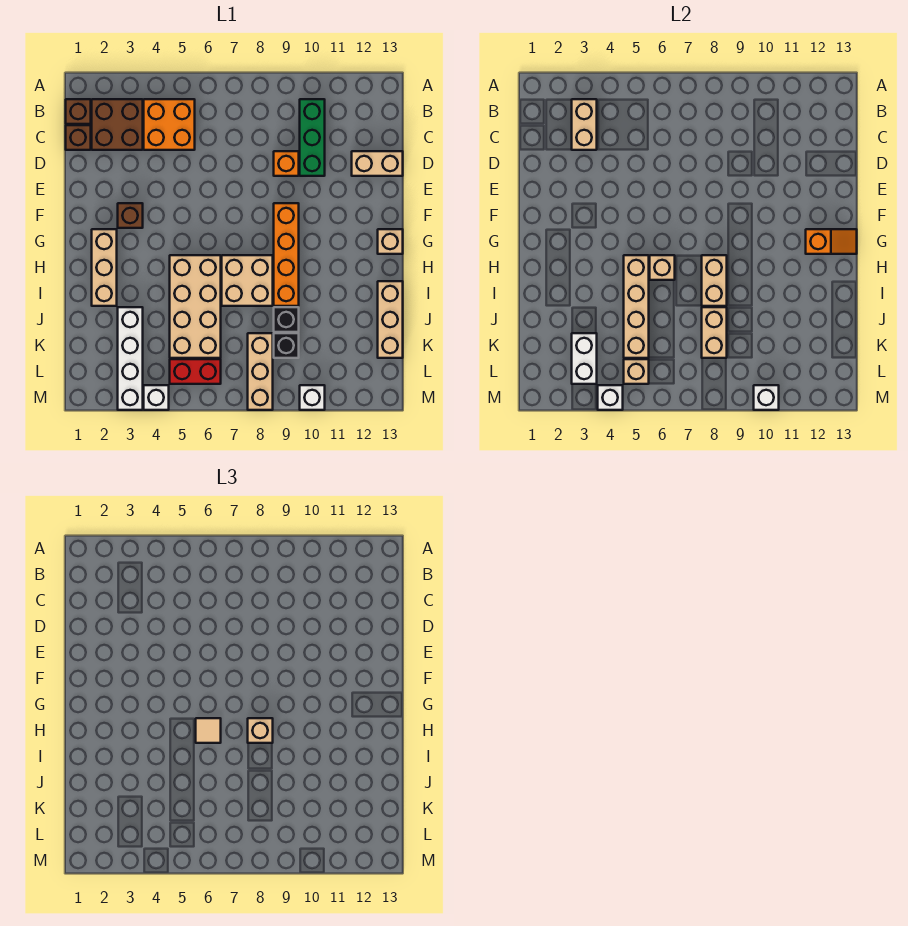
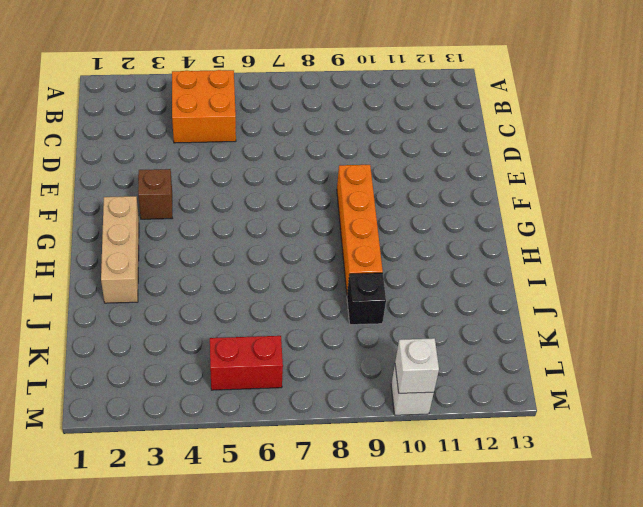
none -> brown brick B1 level 1
none -> brown brick B2:C3 level 1
none -> green brick B10:D10 level 1
none -> brown brick C1 level 1

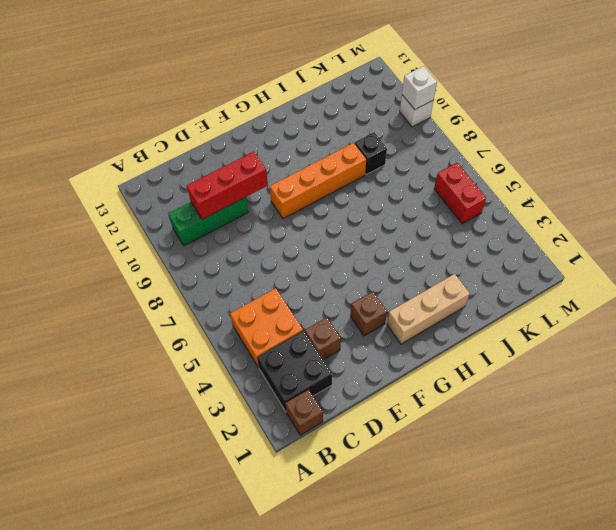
black brick B2:C3 level 1 -> brown brick B2:C3 level 1
red brick C10:E10 level 2 -> none
brown brick D3 level 1 -> brown brick C1 level 1
none -> orange brick D9 level 1
none -> tan brick D12:D13 level 1
none -> tan brick G13 level 1
none -> tan brick H5:K6 level 1

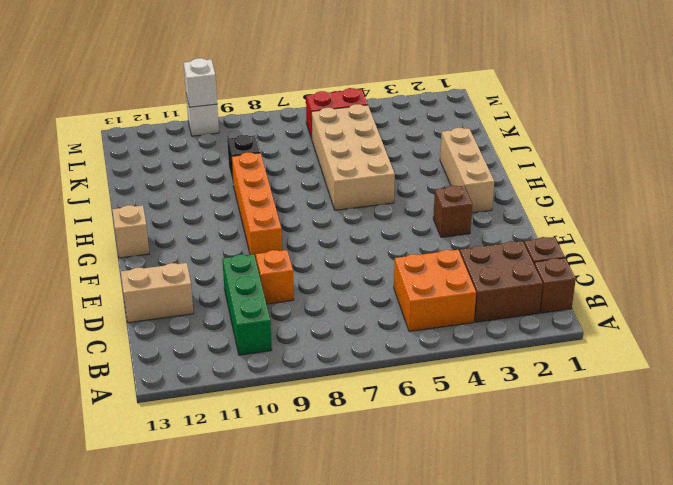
none -> tan brick H7:I8 level 1
none -> tan brick I13:K13 level 1
none -> white brick J3:M3 level 1
none -> tan brick K8:M8 level 1

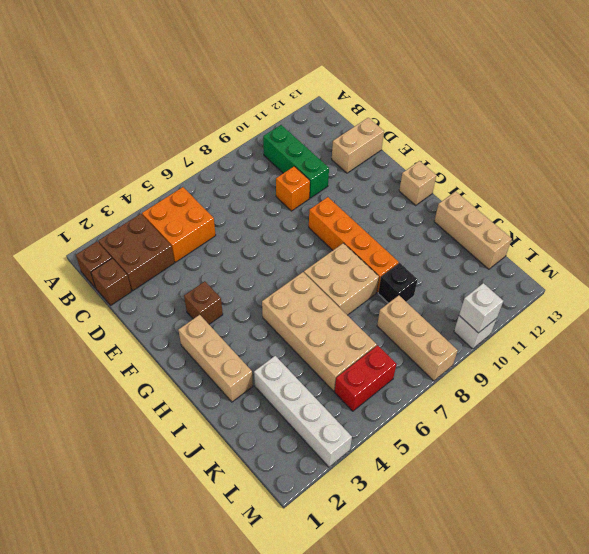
none -> black brick K9 level 1
none -> white brick M4 level 1
none -> tan brick B3:C3 level 2
none -> orange slope G12:G13 level 2 top 12

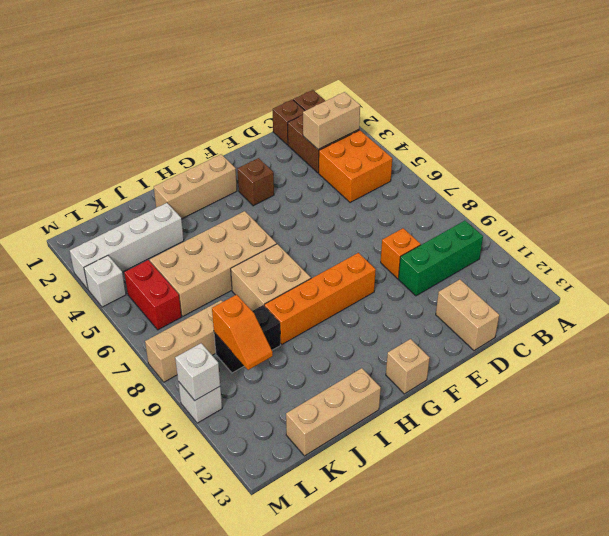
orange slope K9:K10 level 2 top 9 -> orange slope G12:G13 level 2 top 12
none -> tan brick H5:K5 level 2
none -> tan brick H6 level 2
none -> tan brick H8:I8 level 2
none -> tan brick J8:K8 level 2

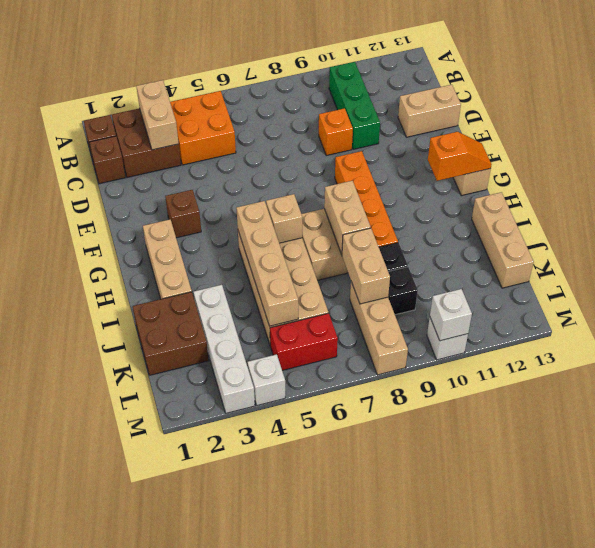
brown brick J1:K2 level 1 -> none
none -> white brick K3:L3 level 2
none -> tan brick L5 level 2
none -> white brick M4 level 2
none -> tan tile H6 level 3

